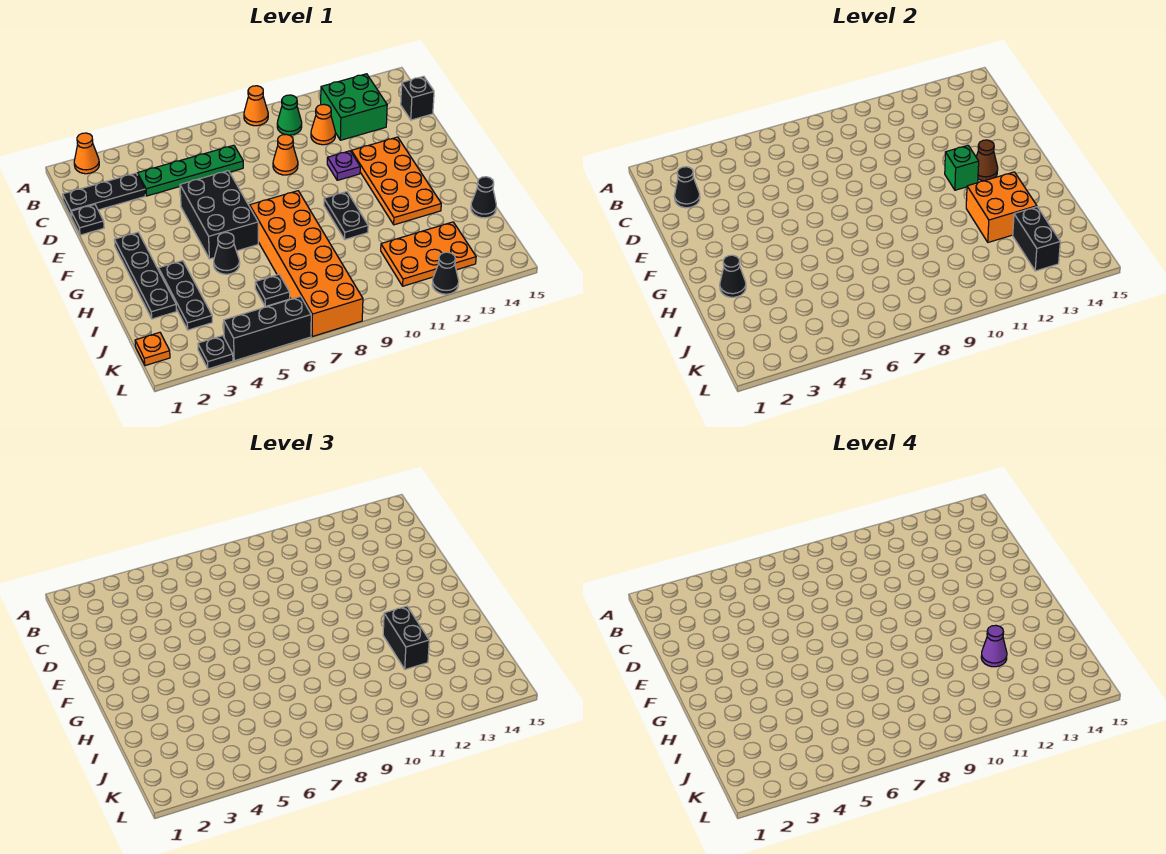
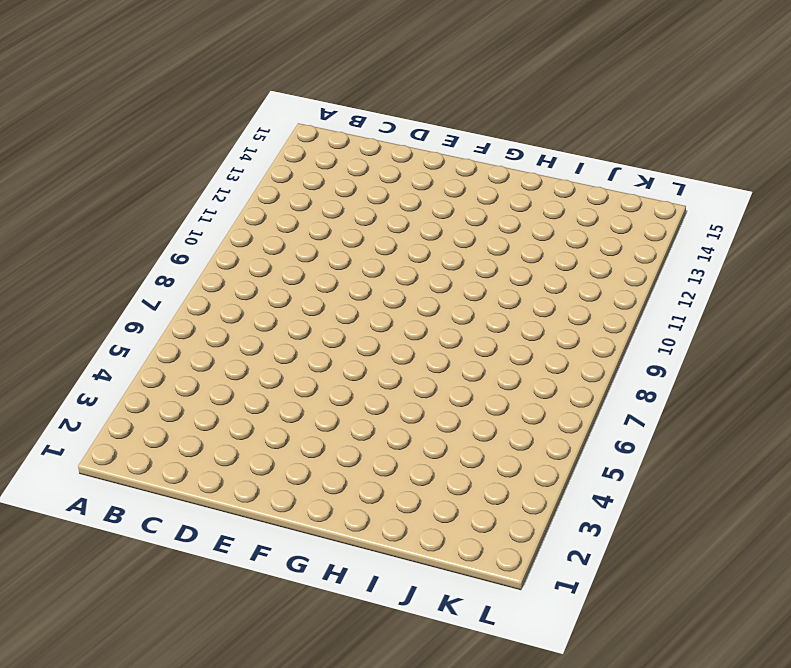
none -> orange cone A2 level 1
none -> orange cone A9 level 1
none -> green cone B10 level 1
none -> green brick B12:C13 level 1

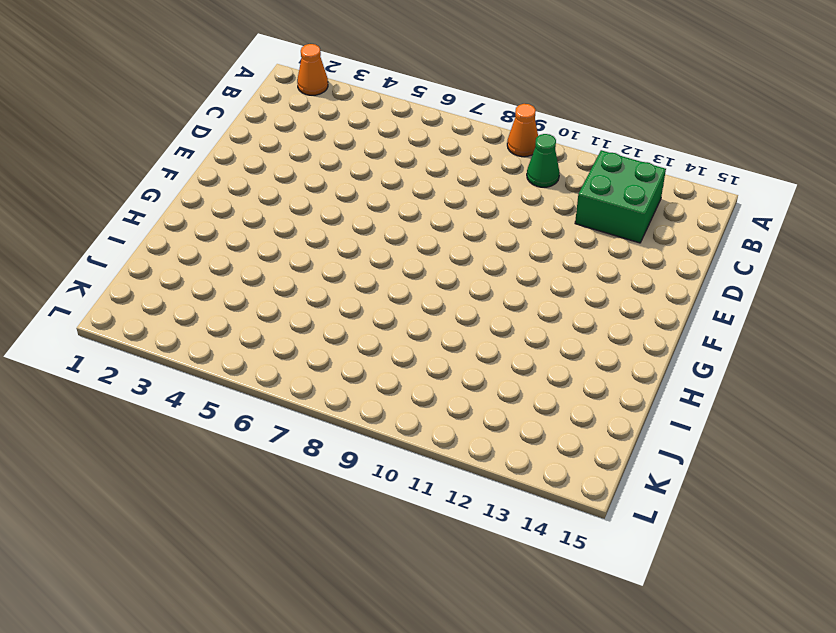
none -> black plate C1:C3 level 1
none -> green plate C4:C7 level 1
none -> orange cone C11 level 1
none -> black brick C15 level 1

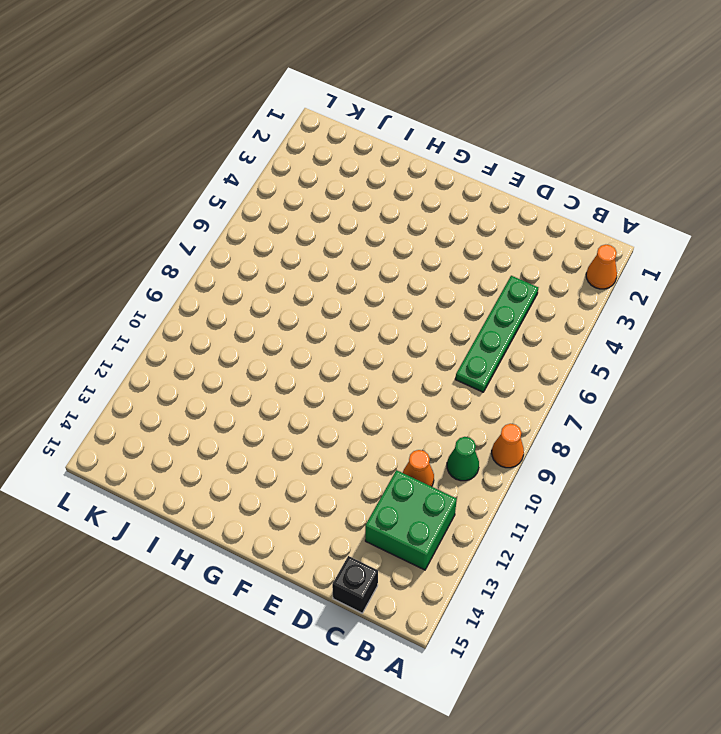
none -> black plate C1:C3 level 1
none -> black plate D1 level 1
none -> orange cone D9 level 1
none -> black brick E5:G6 level 1

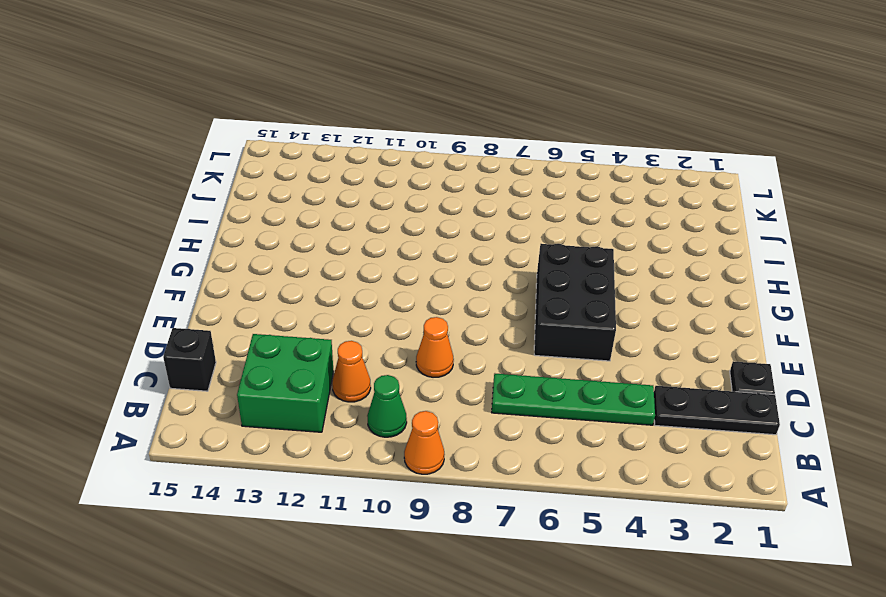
none -> orange cone A2 level 1
none -> purple plate E11 level 1
none -> orange plate E12:H13 level 1
none -> black plate F2:I2 level 1

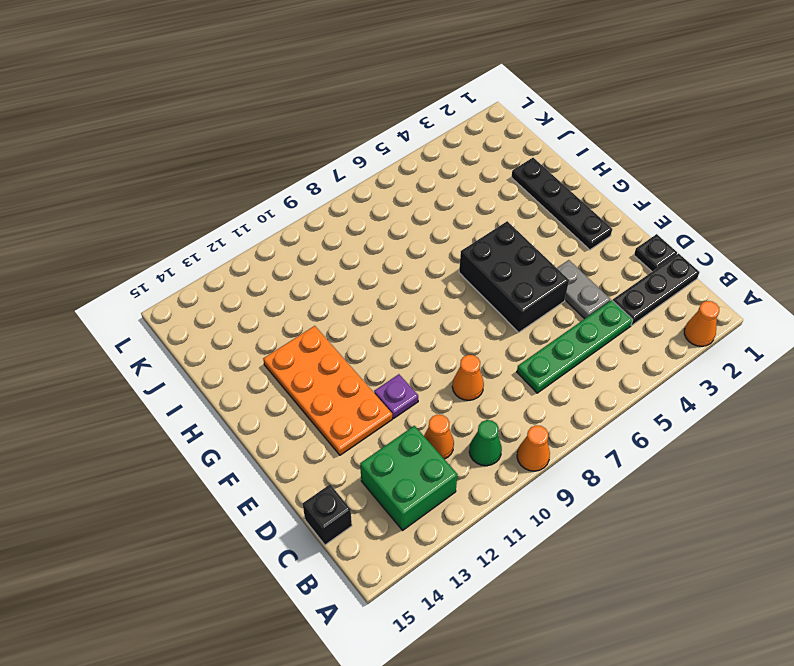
grey plate D4:E4 level 1 -> none
none -> orange brick G7:L8 level 1
none -> black plate G10:H10 level 1
none -> black plate H3:J3 level 1
none -> black cone H5 level 1

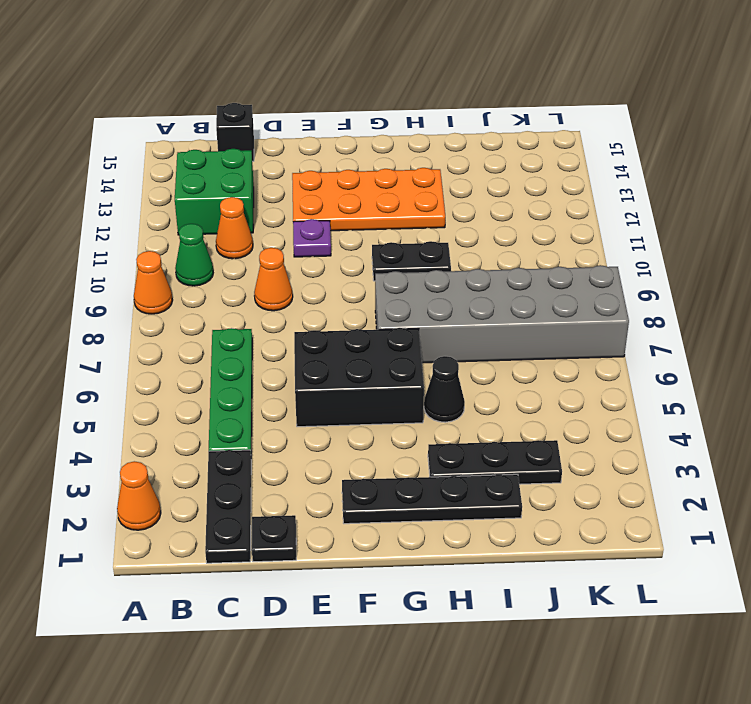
grey brick G7:L8 level 1 -> orange brick G7:L8 level 1
none -> black cone I15 level 1
none -> black plate J6 level 1
none -> orange plate J11:K13 level 1
none -> orange plate K1 level 1

